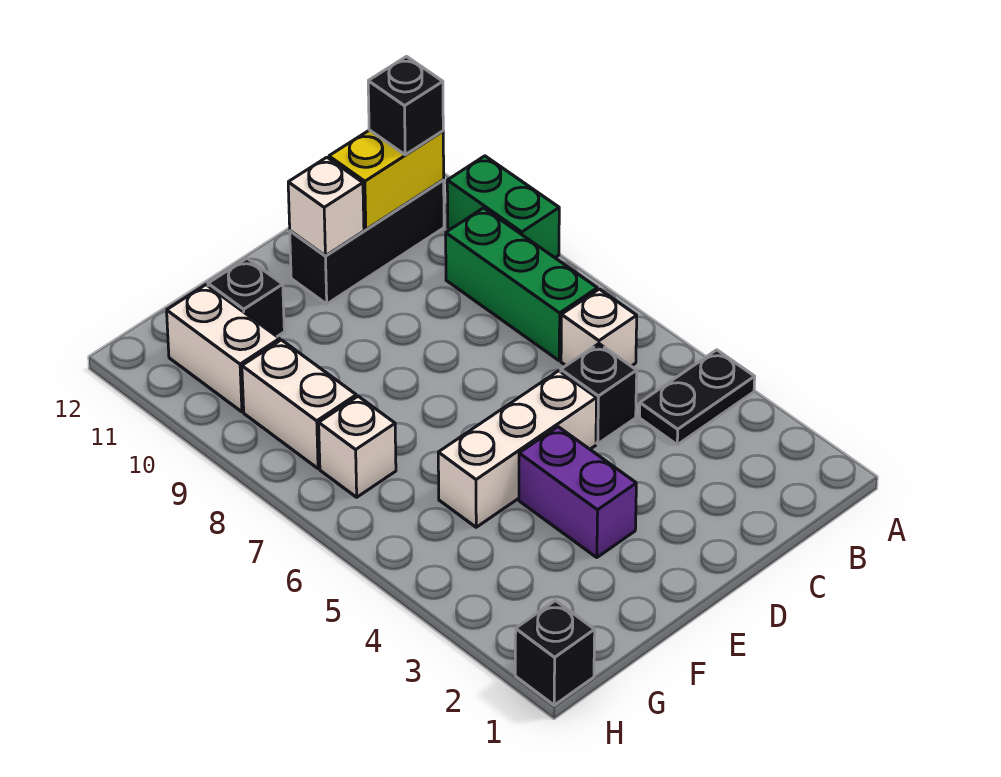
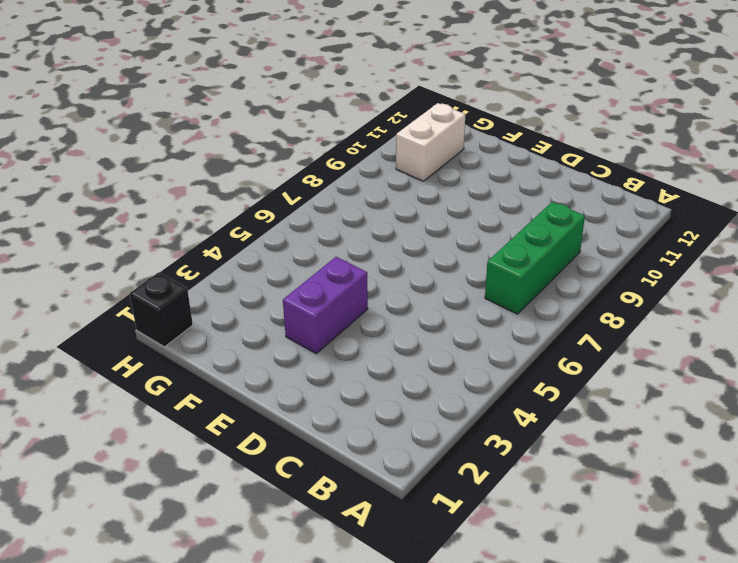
none -> black plate A4:B4 level 1
none -> green brick A9:A10 level 1
none -> white brick B6 level 1

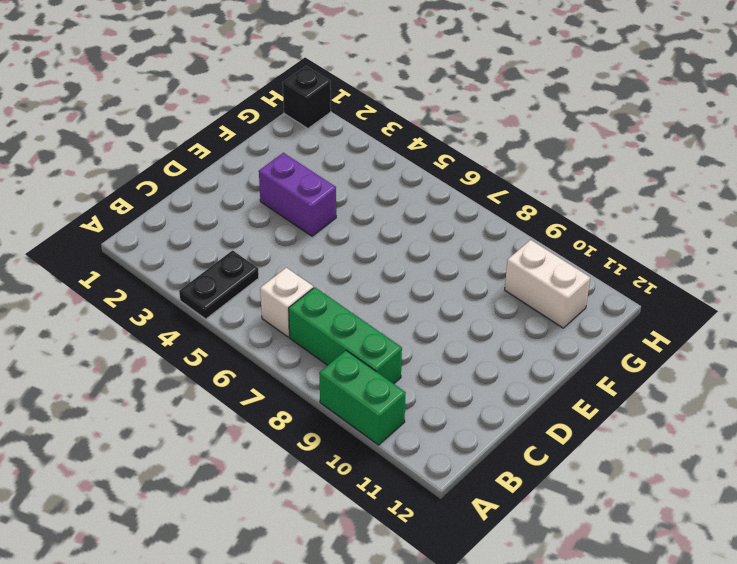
none -> black brick B11:D11 level 1
none -> black brick C5 level 1
none -> white brick D5:F5 level 1

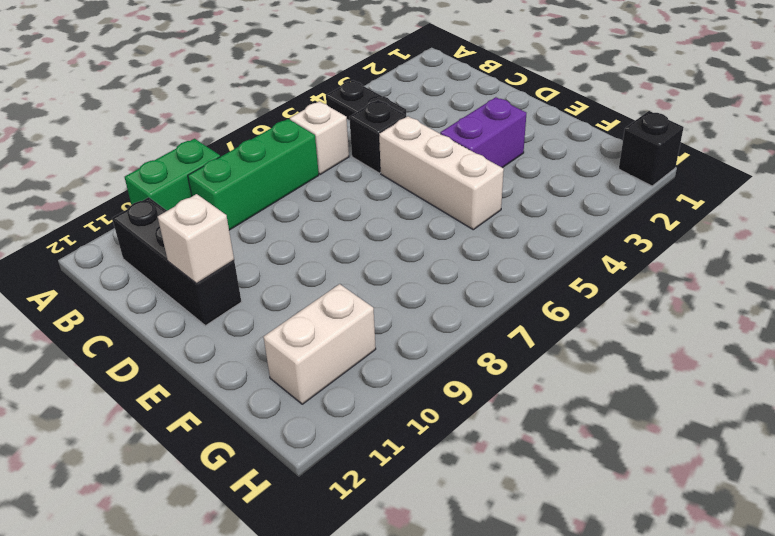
none -> black brick F11 level 1
none -> white brick G7 level 1
none -> white brick G8:G9 level 1

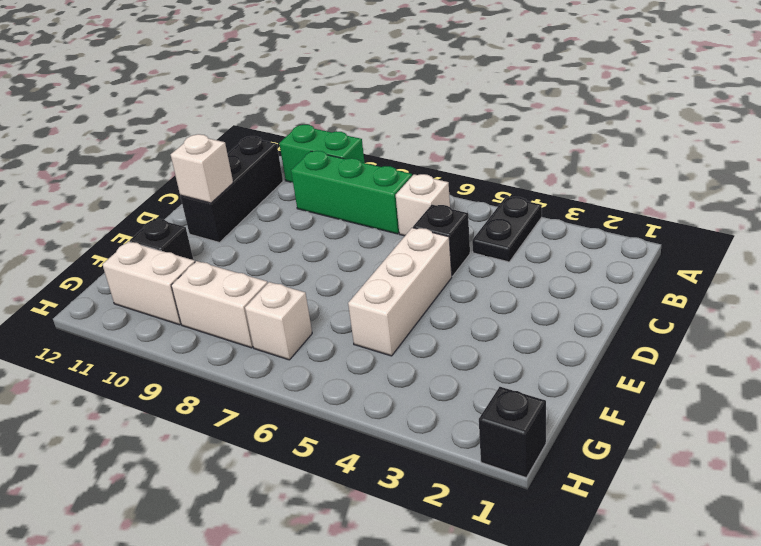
none -> purple brick E3:E4 level 1
none -> yellow brick B11:C11 level 2
none -> black brick B11 level 3

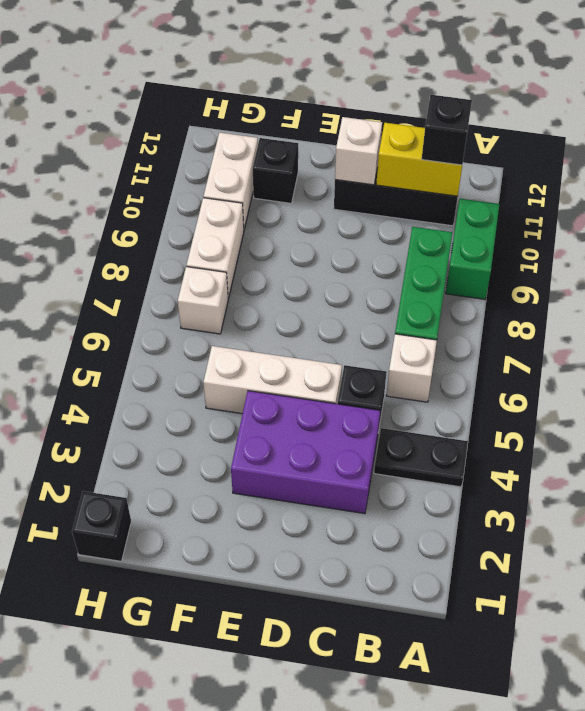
purple brick C3:E4 level 1 -> purple brick E3:E4 level 1

